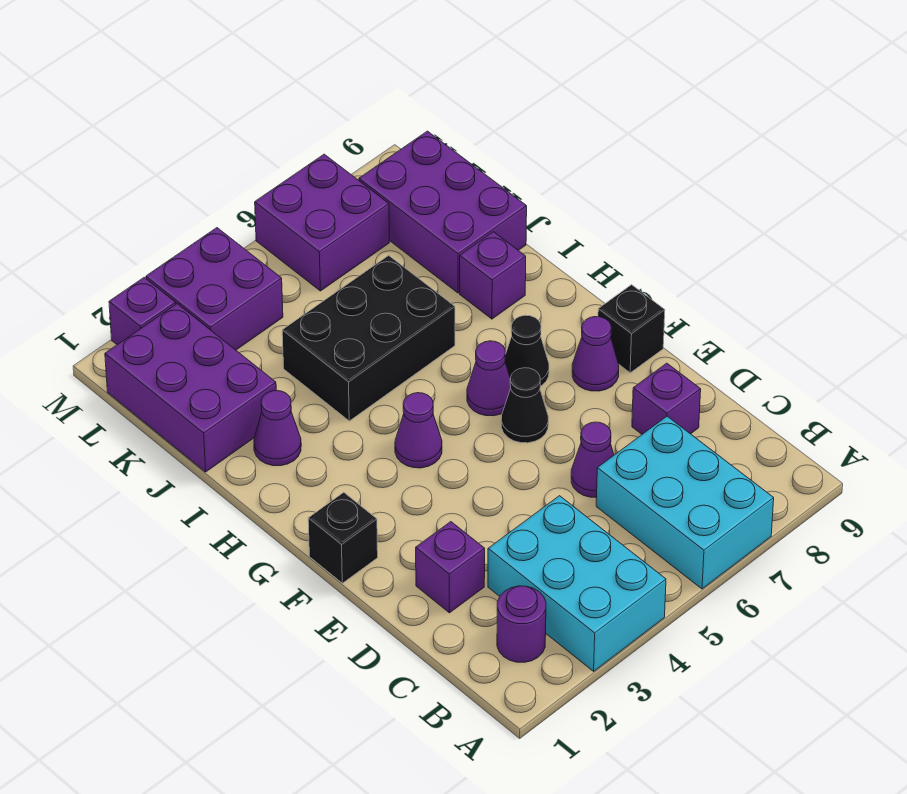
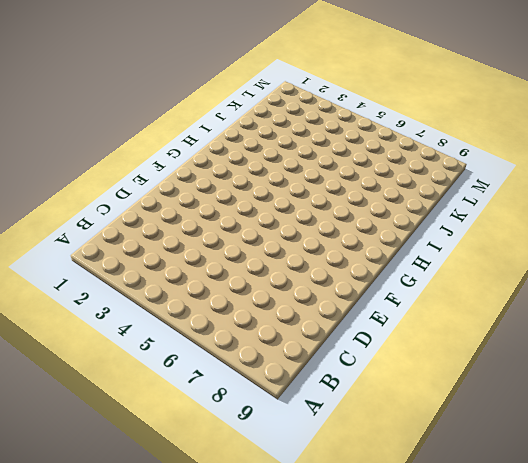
none -> cyan brick A3:C4 level 1
none -> cyan brick A6:C7 level 1
none -> purple round brick B2 level 1

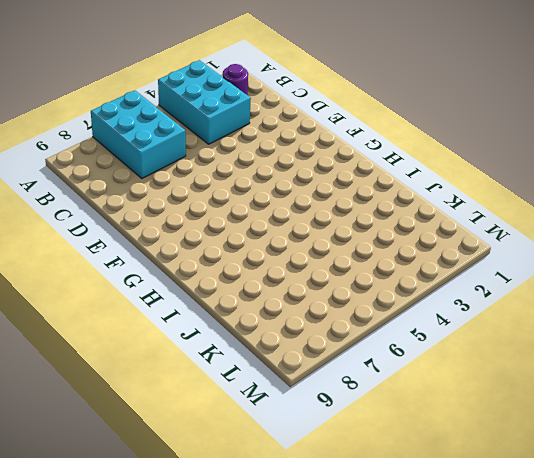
none -> purple brick D2 level 1
none -> purple cone D6 level 1
none -> purple brick D8 level 1

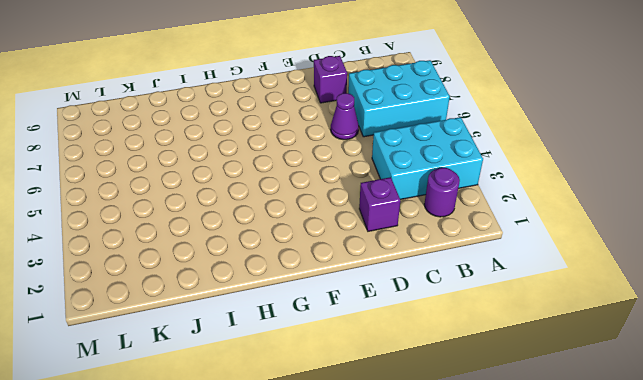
none -> black brick F1 level 1
none -> black cone F6 level 1
none -> purple cone F8 level 1

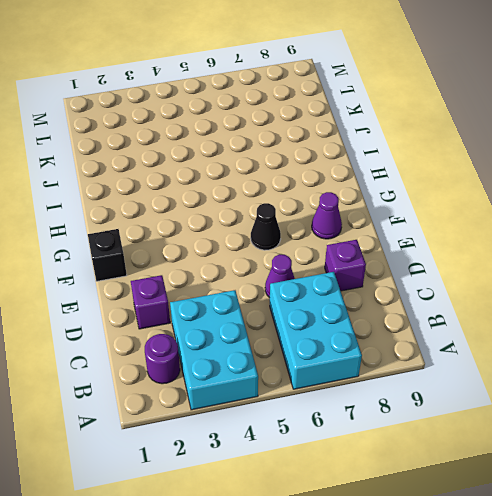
none -> black brick F9 level 1
none -> purple cone G4 level 1
none -> purple cone G6 level 1

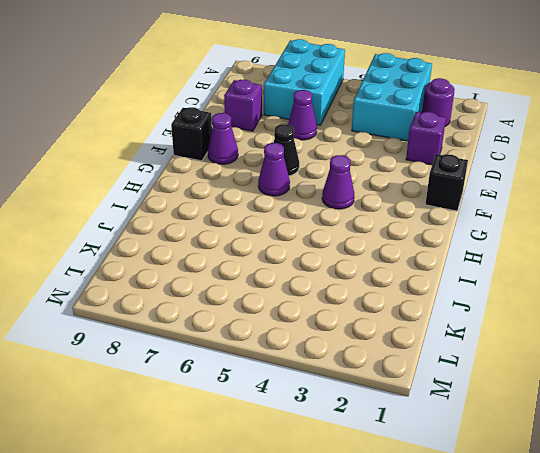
none -> black cone G7 level 1
none -> purple cone I2 level 1
none -> black brick I4:J6 level 1

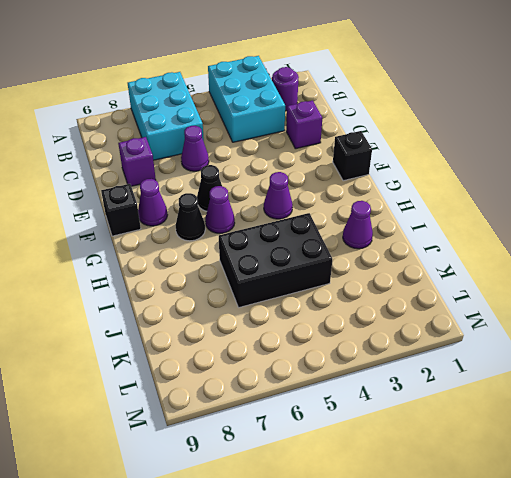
none -> purple brick I8 level 1
none -> purple brick J1:L2 level 1
none -> purple brick J8:L9 level 1

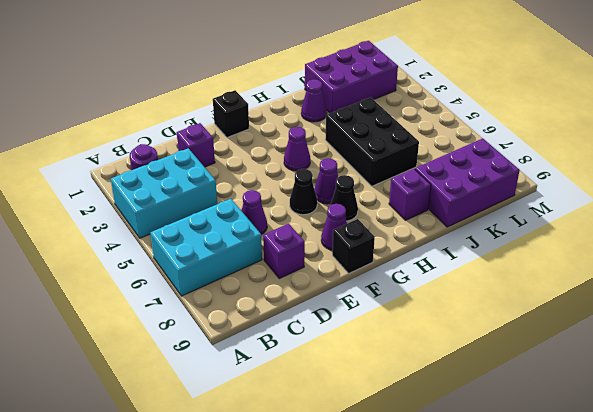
none -> purple brick L3:M4 level 1
none -> purple brick L6:M7 level 1
none -> purple brick M2 level 1

